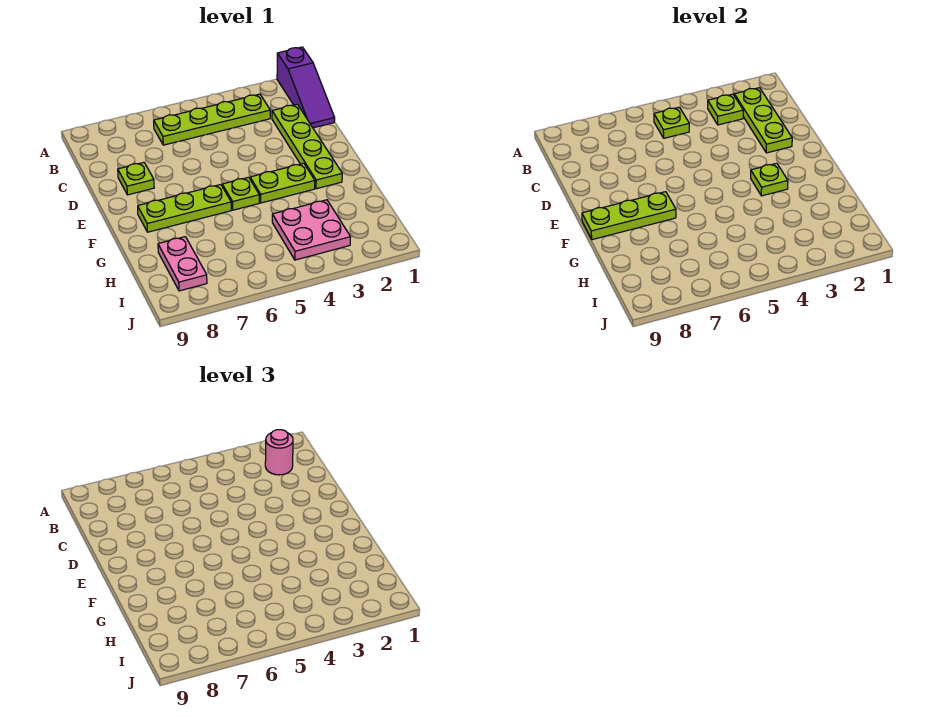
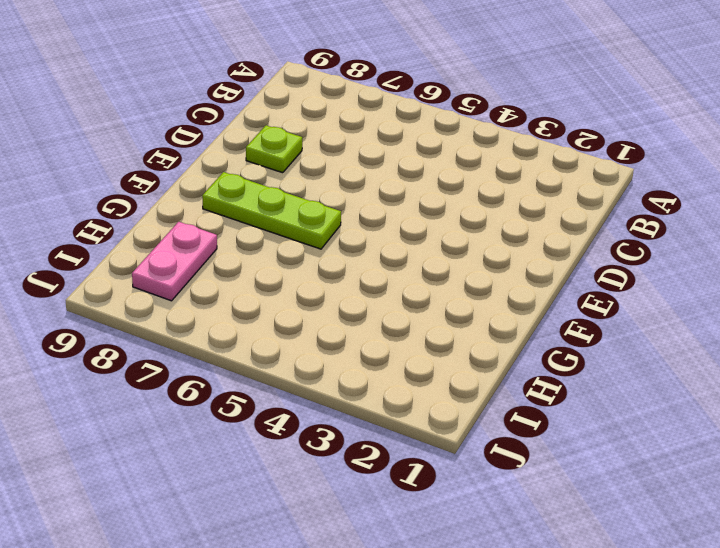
none -> purple slope A1:C1 level 1 top A
none -> lime plate B3:B6 level 1
none -> lime plate C2:F2 level 1

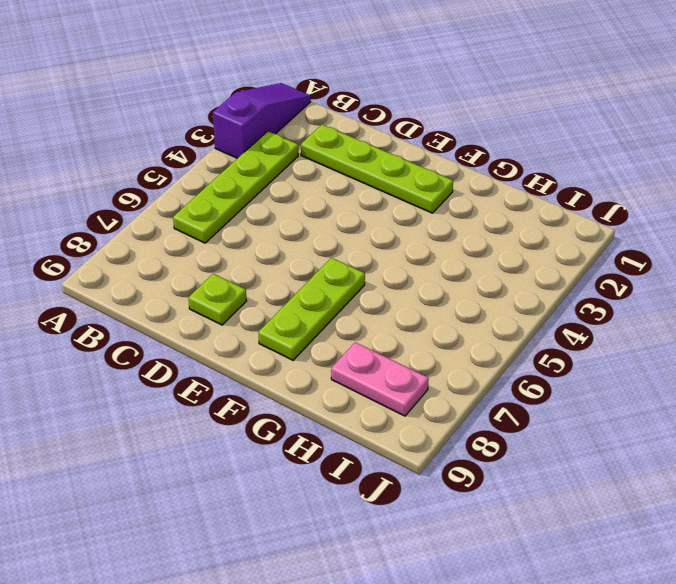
purple slope A1:A3 level 1 top 3 -> purple slope A1:C1 level 1 top A
none -> lime plate F3:F4 level 1
none -> lime plate F5 level 1
none -> pink plate H3:I4 level 1

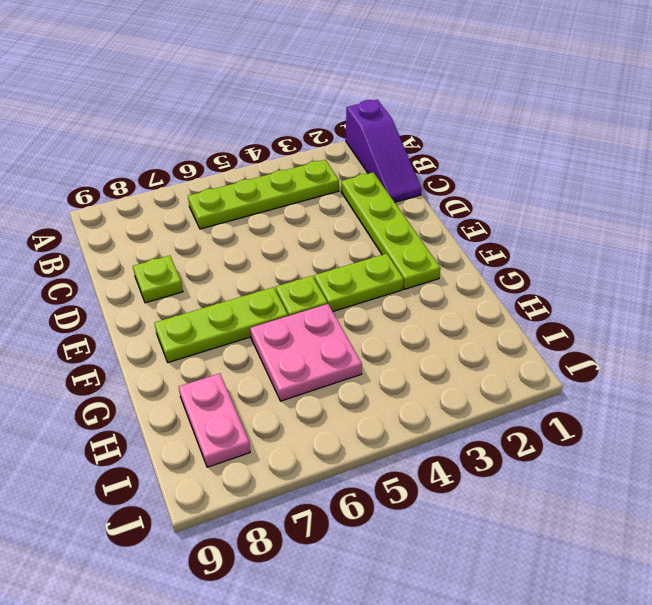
pink plate G5:H6 level 1 -> pink plate H3:I4 level 1
none -> lime plate B2:D2 level 2
none -> lime plate B3 level 2
none -> lime plate B5 level 2

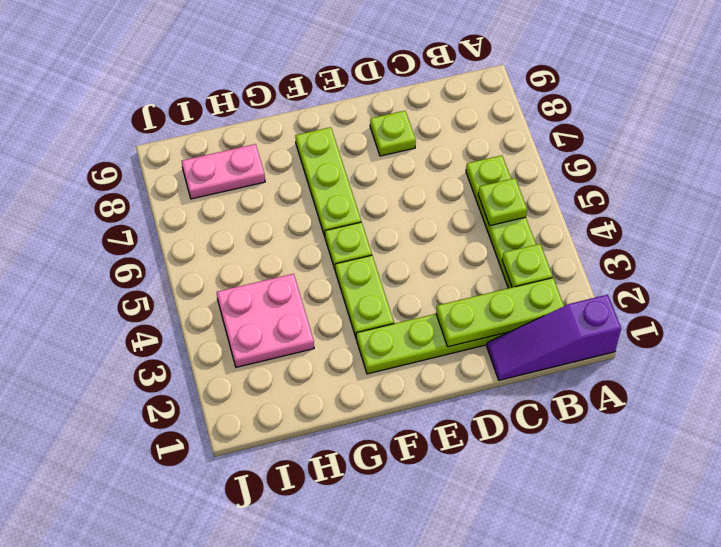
none -> lime plate F3 level 2
none -> lime plate F7:F9 level 2
none -> pink round brick B2 level 3

